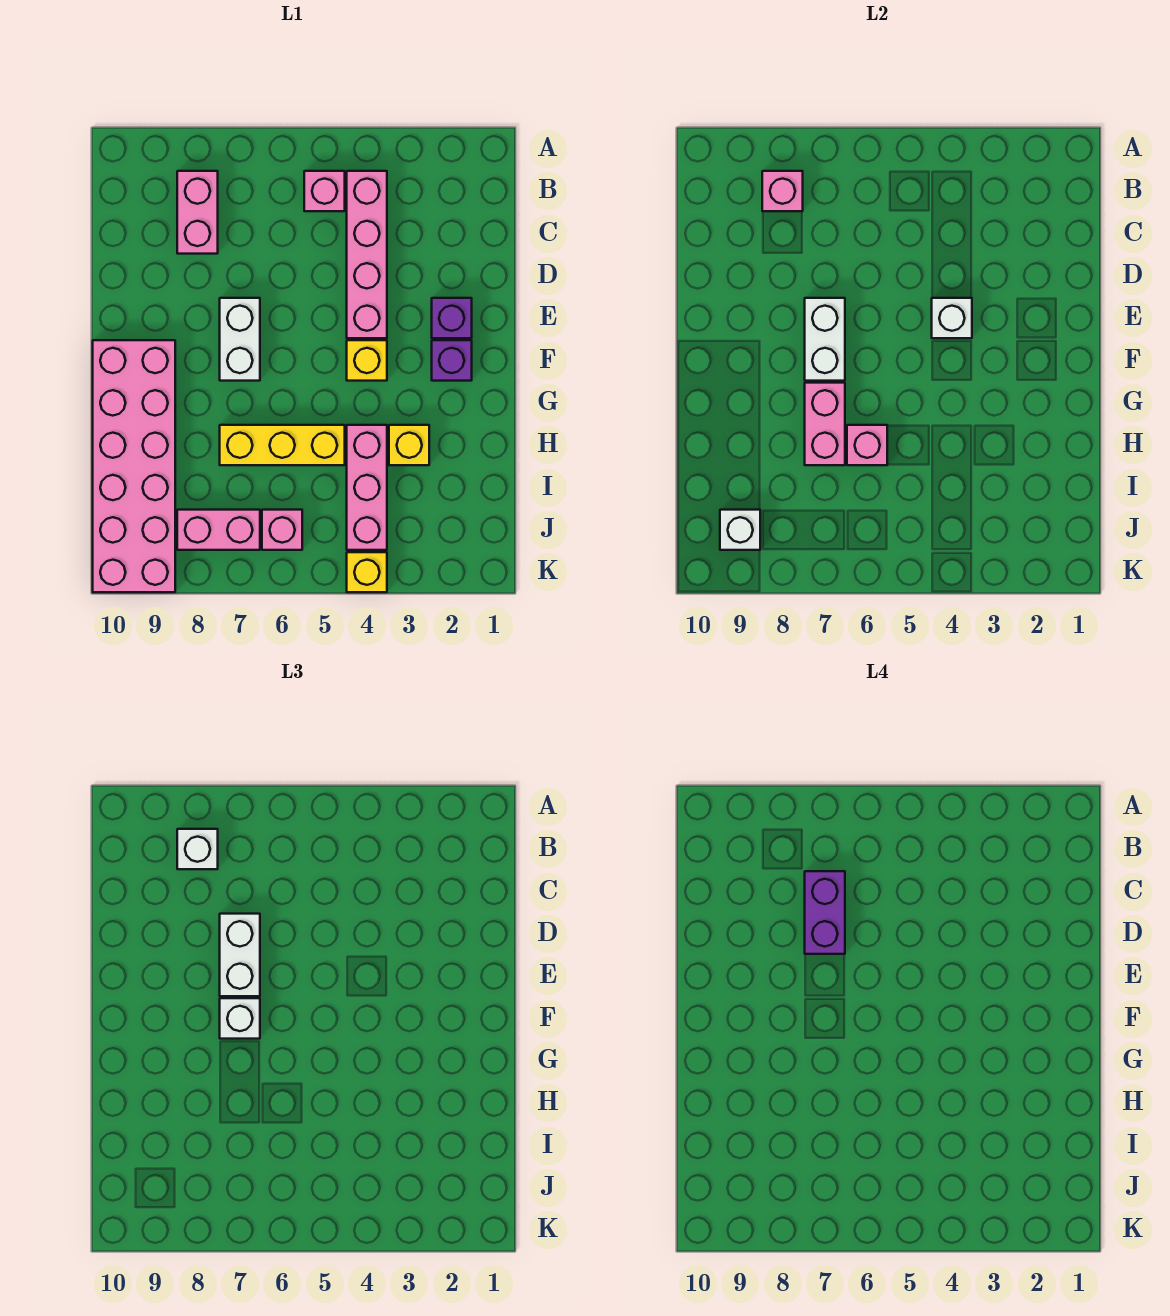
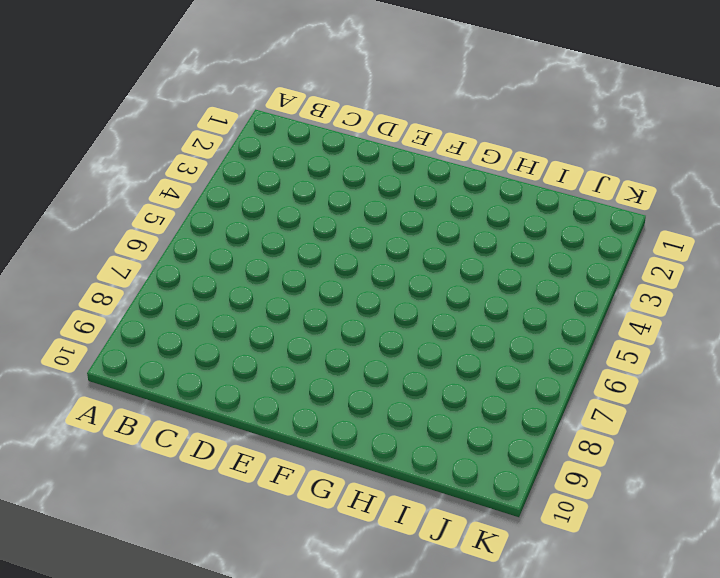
none -> pink brick B4:E4 level 1
none -> pink brick B5 level 1
none -> pink brick B8:C8 level 1

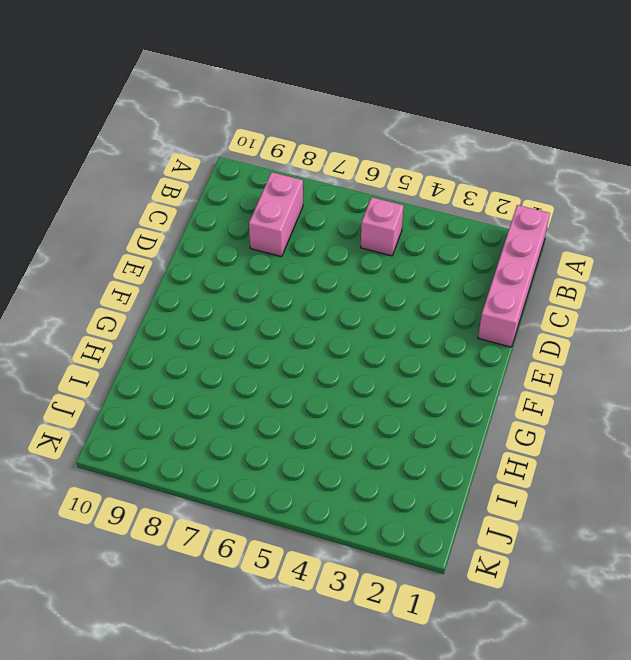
pink brick A1:D1 level 1 -> pink brick B4:E4 level 1
none -> purple brick E2 level 1
none -> white brick E7:F7 level 1
none -> purple brick F2 level 1

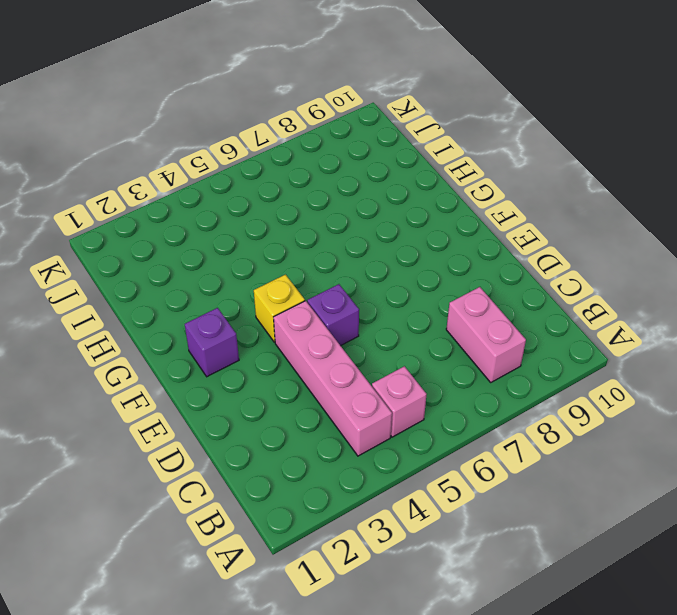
purple brick E5 level 1 -> purple brick E2 level 1
none -> white brick E7:F7 level 1
none -> pink brick F9:K10 level 1
none -> yellow brick H3 level 1

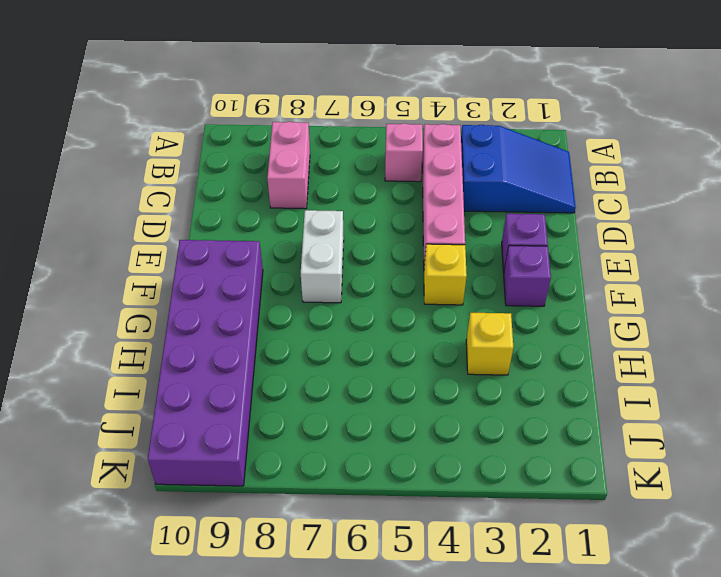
blue slope B1:C3 level 1 top 3 -> none
purple brick F9:K10 level 1 -> pink brick F9:K10 level 1
none -> pink brick H4:J4 level 1
none -> yellow brick H5:H7 level 1
none -> pink brick J6 level 1

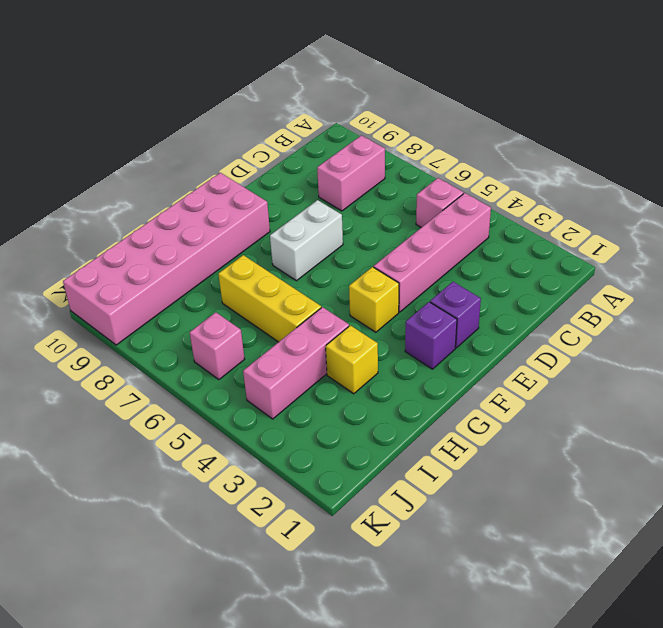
none -> pink brick J7:J8 level 1
none -> yellow brick K4 level 1
none -> pink brick B8 level 2

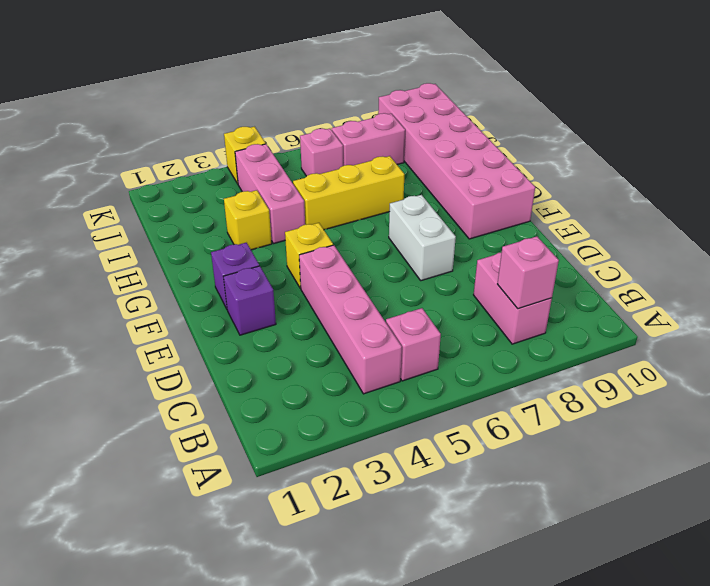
none -> white brick E4 level 2
none -> white brick E7:F7 level 2
none -> pink brick G7:H7 level 2

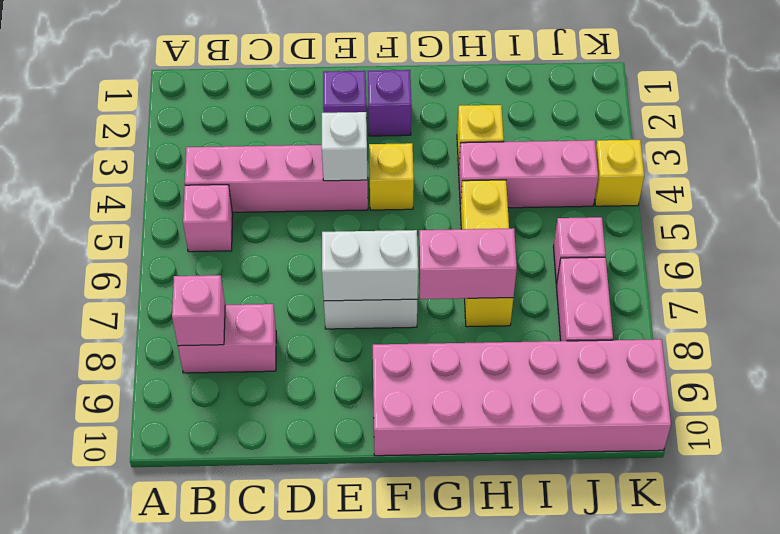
none -> pink brick H6 level 2
none -> white brick J9 level 2
none -> white brick B8 level 3

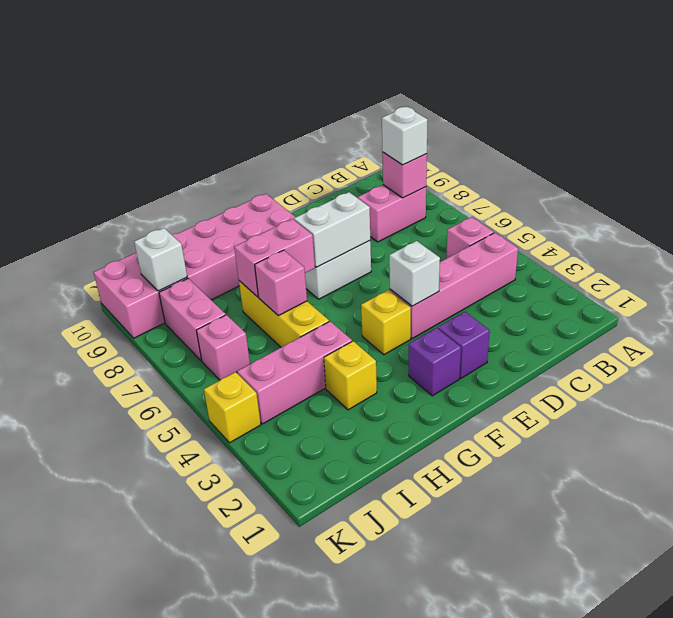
none -> white brick D7:E7 level 3
none -> white brick F7 level 3
none -> purple brick C7:D7 level 4

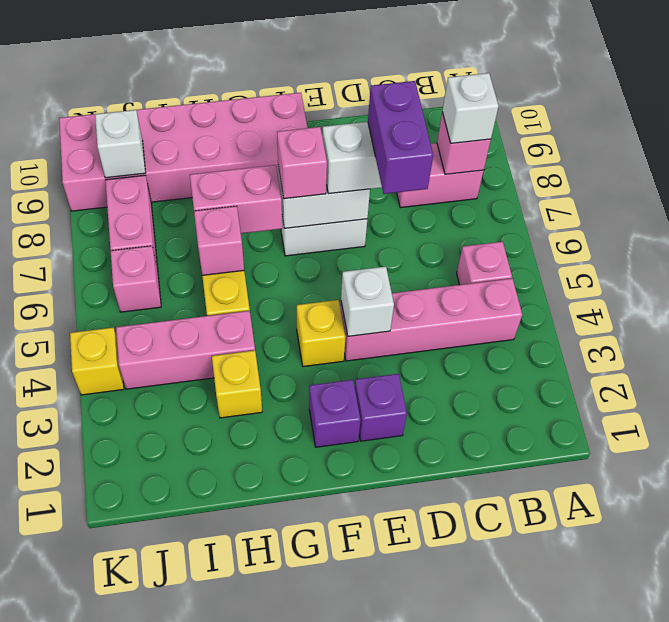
purple brick D6:D7 level 4 -> purple brick C7:D7 level 4
pink brick F7 level 3 -> white brick F7 level 3

